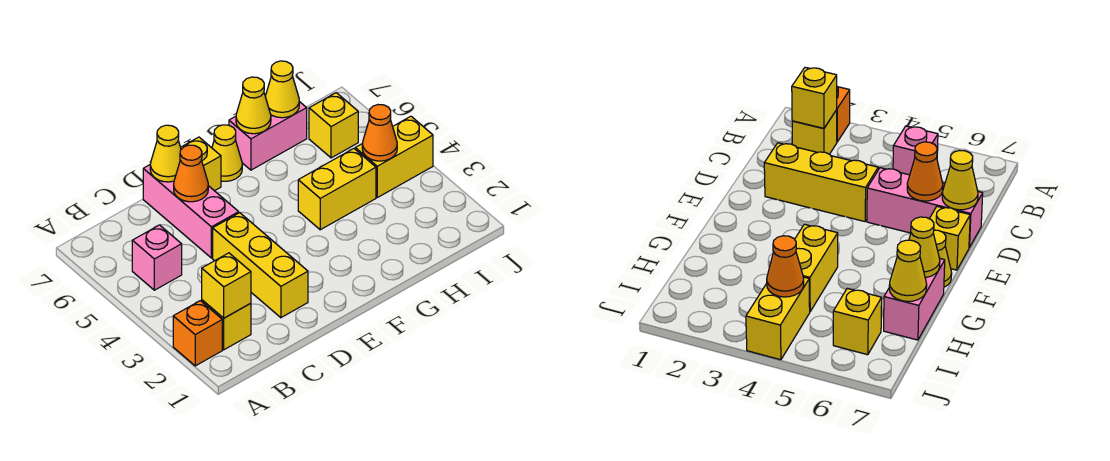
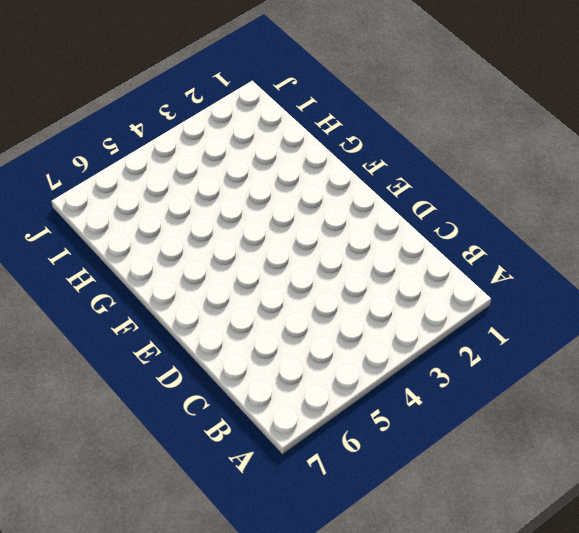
none -> orange brick A2 level 1
none -> yellow brick B2 level 1
none -> pink brick B5 level 1

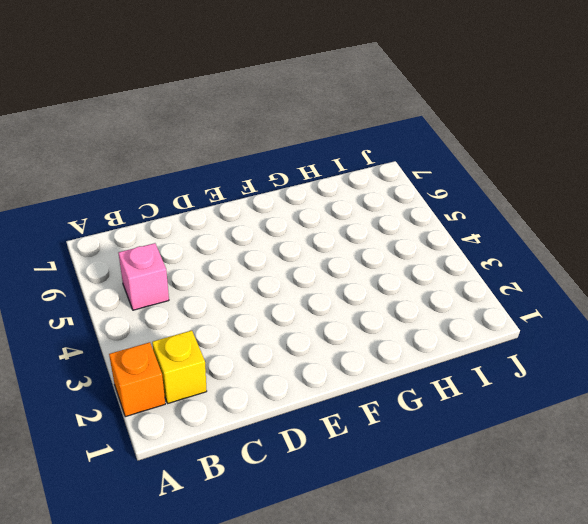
none -> yellow brick D2:D4 level 1
none -> pink brick D5:D7 level 1
none -> yellow brick E7 level 1

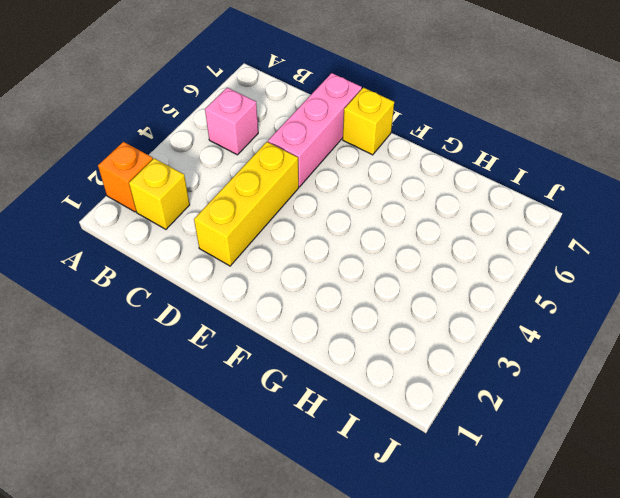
none -> yellow cone F7 level 1
none -> yellow brick G4:H4 level 1
none -> pink brick G7:H7 level 1

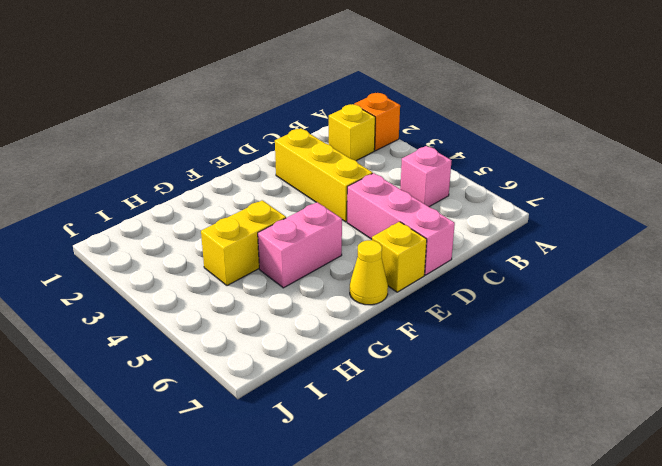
pink brick F5:G5 level 1 -> pink brick G7:H7 level 1
none -> yellow brick I4:J4 level 1
none -> yellow brick I6 level 1
none -> yellow brick B2 level 2

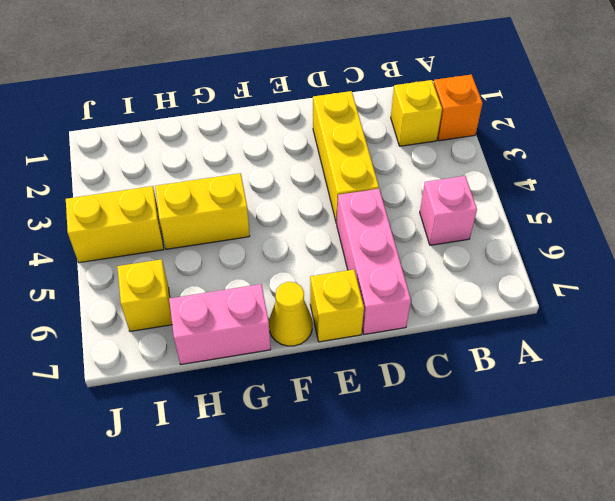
none -> yellow brick B2 level 2
none -> orange cone D6 level 2
none -> yellow cone D7 level 2

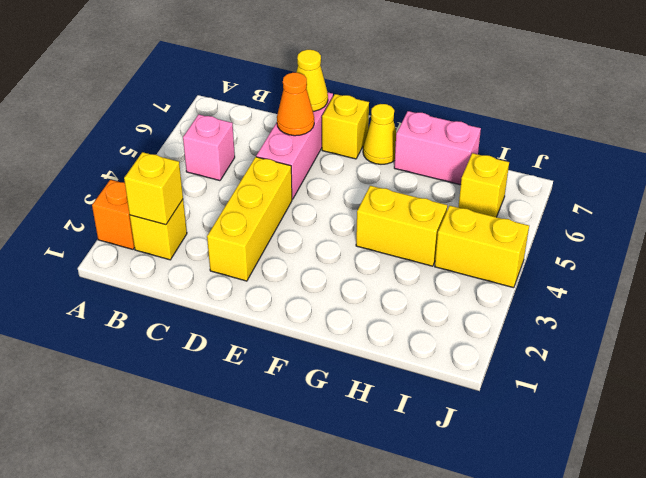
none -> yellow cone G7 level 2
none -> yellow cone H7 level 2
none -> orange cone I4 level 2

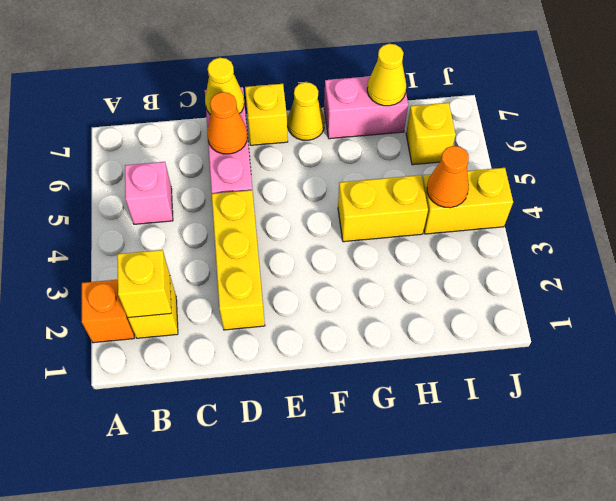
none -> yellow cone G7 level 2

